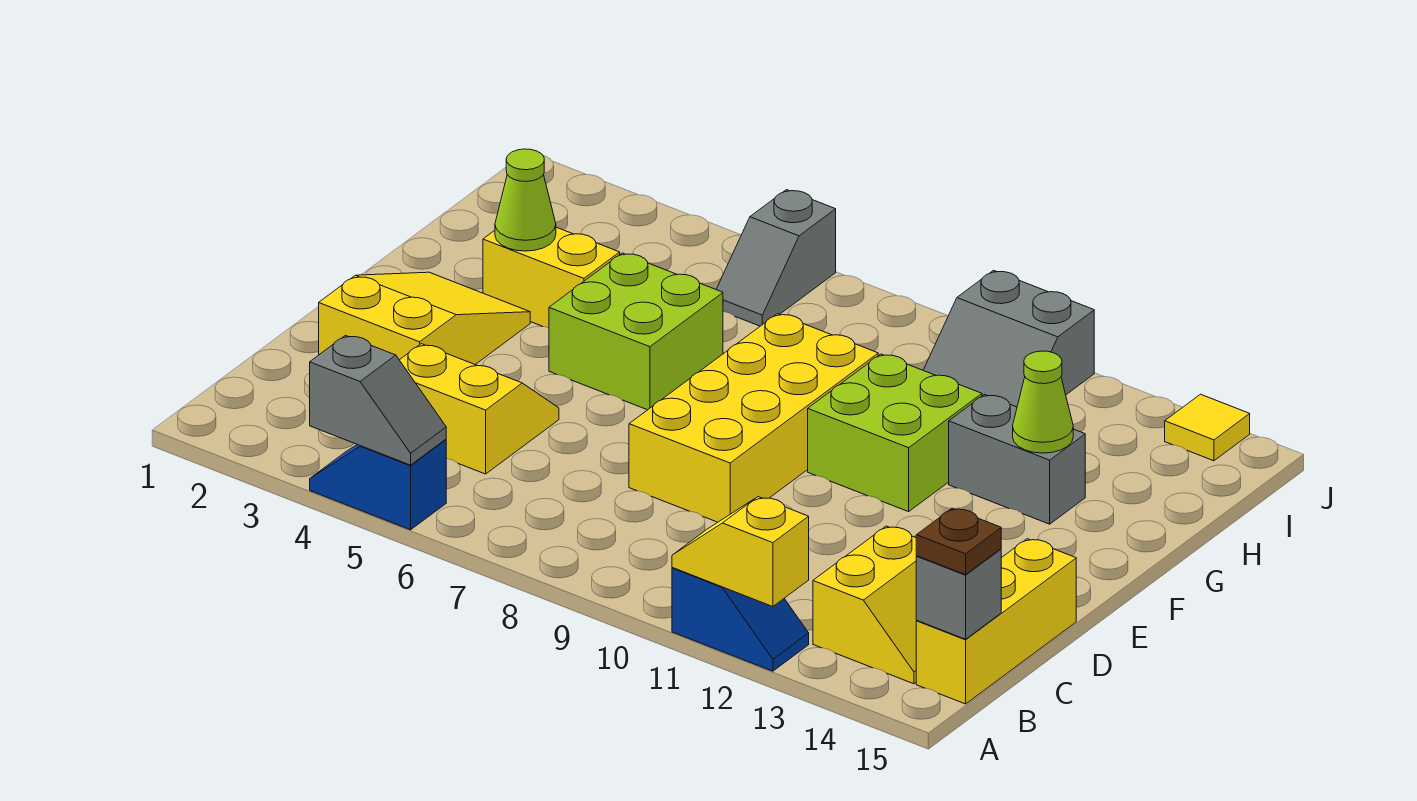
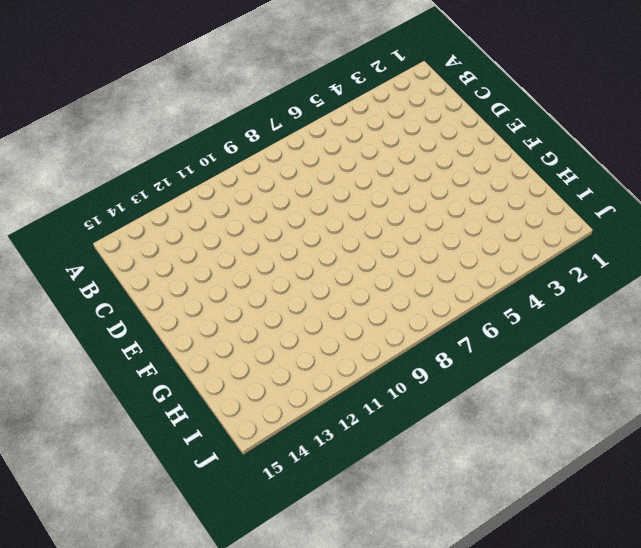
none -> blue slope A4:A5 level 1 top 5
none -> blue slope A11:A12 level 1 top 11
none -> yellow slope B13:C14 level 1 top 13

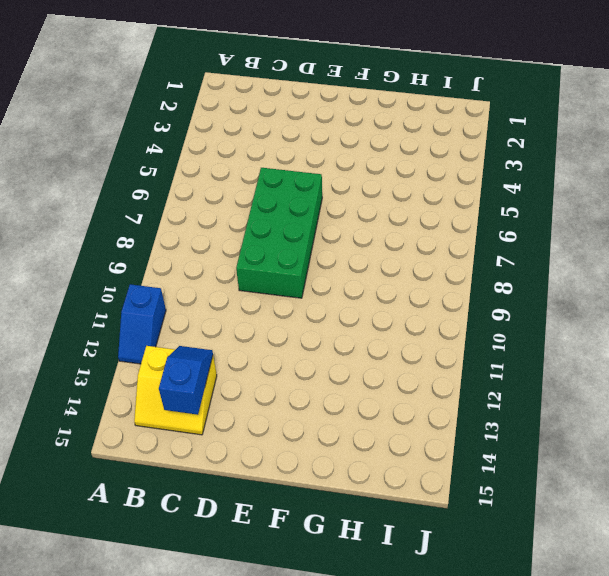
blue slope C13:C14 level 2 top 14 -> blue slope A4:A5 level 1 top 5
green brick D6:E9 level 1 -> yellow brick D8:G9 level 1
none -> yellow brick B15:D15 level 1
none -> yellow slope C4:D5 level 1 top C
none -> yellow slope D2:F3 level 1 top D

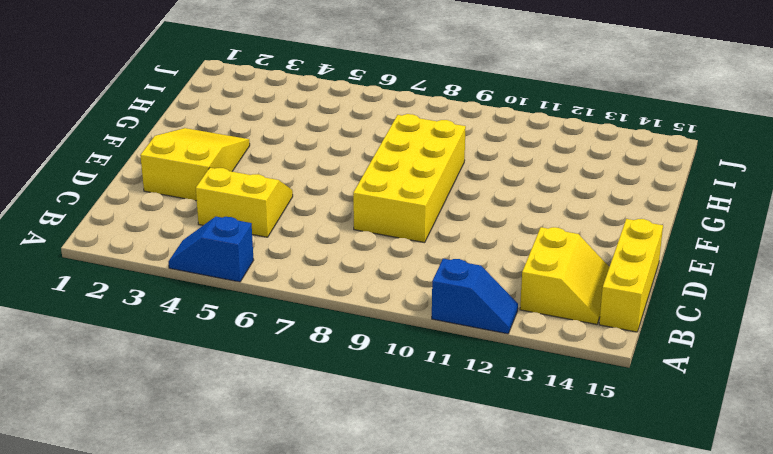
none -> lime brick F5:G6 level 1
none -> lime brick F10:G11 level 1
none -> yellow brick G3:G4 level 1

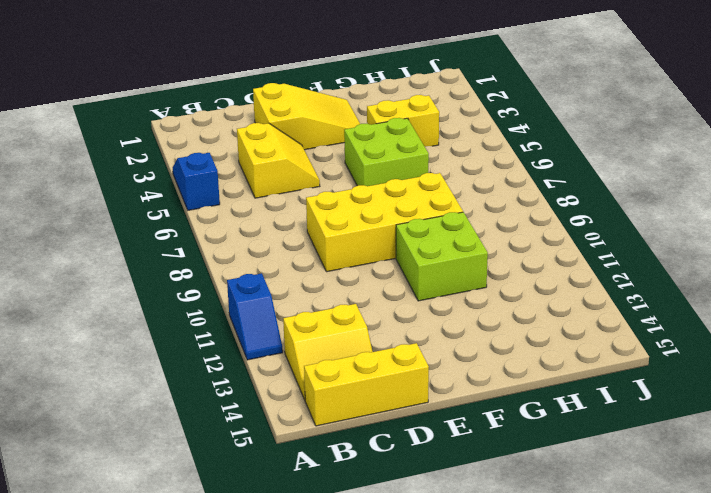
yellow brick G4:H4 level 1 -> yellow brick G3:G4 level 1
none -> grey brick G12:G13 level 1
none -> grey slope I6:J6 level 1 top J
none -> grey slope I10:J11 level 1 top J

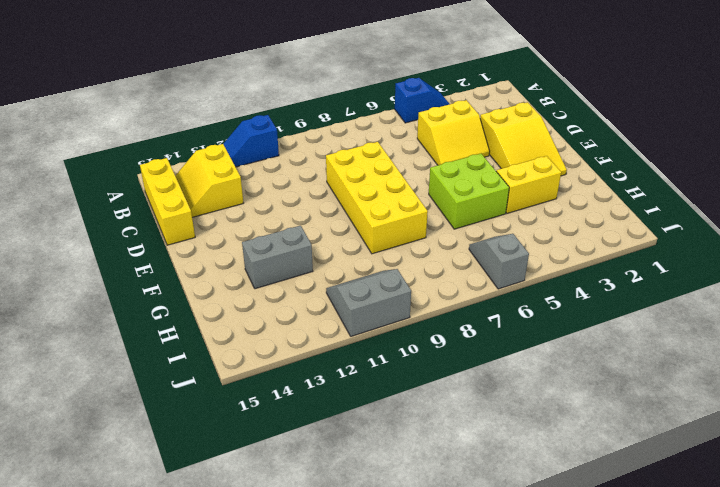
none -> lime brick F10:G11 level 1
none -> yellow tile J14 level 1
none -> grey slope A4:A5 level 2 top 4

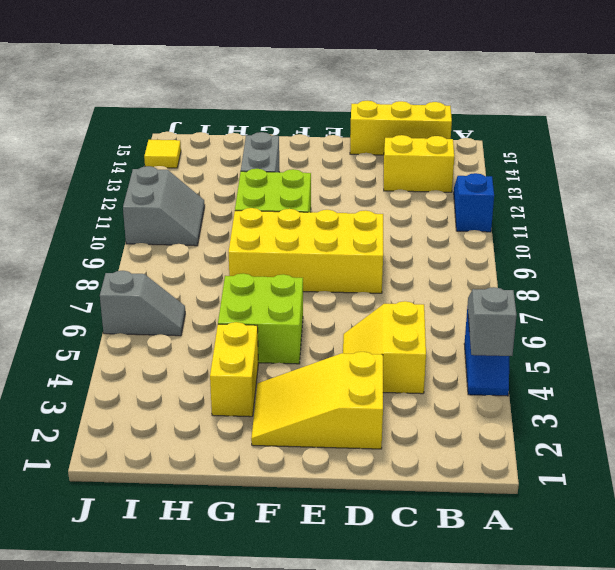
none -> yellow slope A11:A12 level 2 top 12
none -> grey brick B15 level 2
none -> lime cone G3 level 2

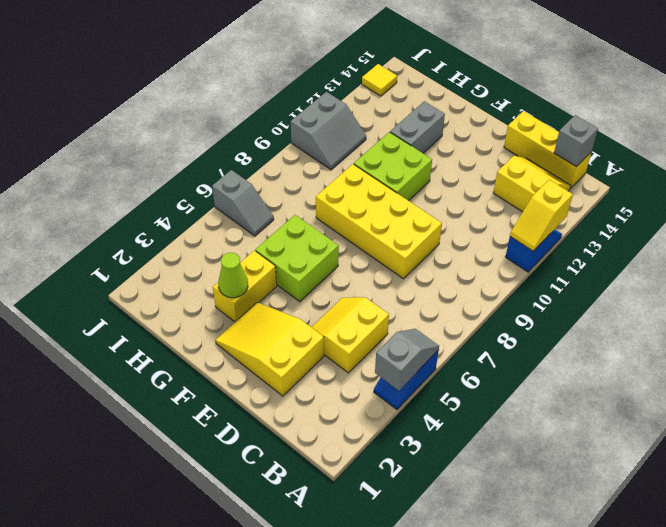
none -> lime cone G13 level 2
none -> brown plate B15 level 3

